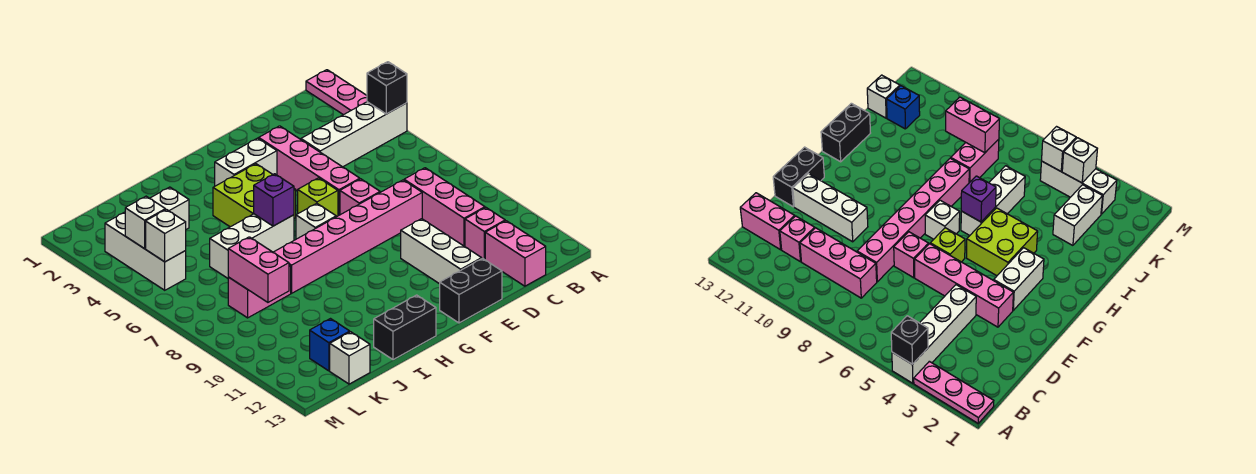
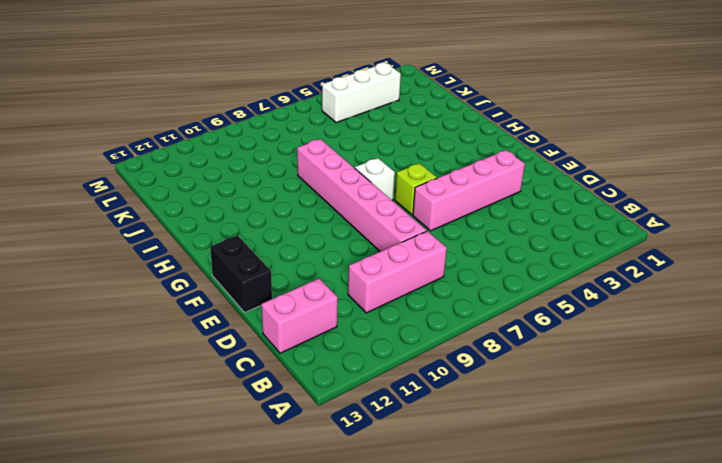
none -> pink plate A1:A3 level 1
none -> white brick A4:D4 level 1
none -> pink brick C11 level 1

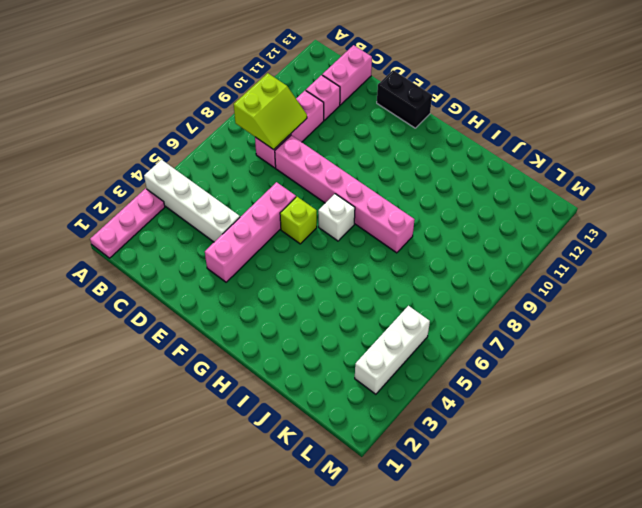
lime slope B8:C9 level 2 top B -> none
none -> pink brick E7 level 1
none -> white brick E10:E12 level 1
none -> white brick F3:G3 level 1

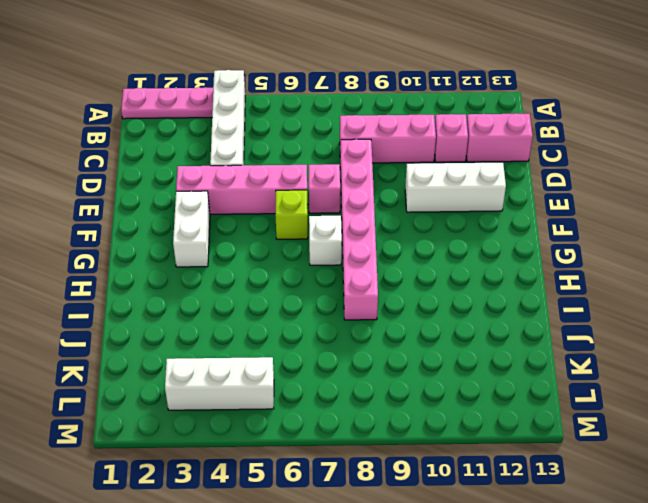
none -> black brick E13:F13 level 1
none -> lime brick G4:H5 level 1
none -> white brick H6:J6 level 1

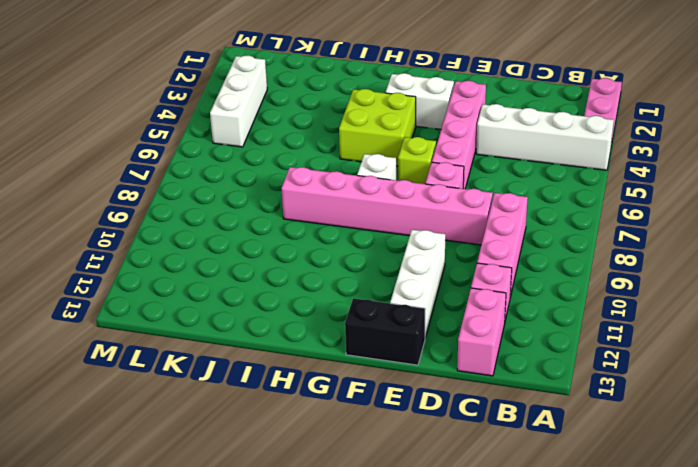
none -> white brick H6:J6 level 1
none -> black brick H13:I13 level 1
none -> white brick J3:K3 level 1

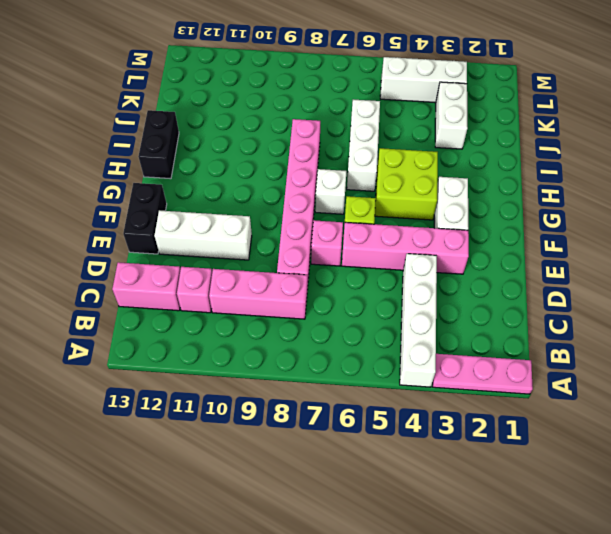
none -> pink brick J8:K8 level 1
none -> blue brick K12 level 1
none -> white brick K13 level 1

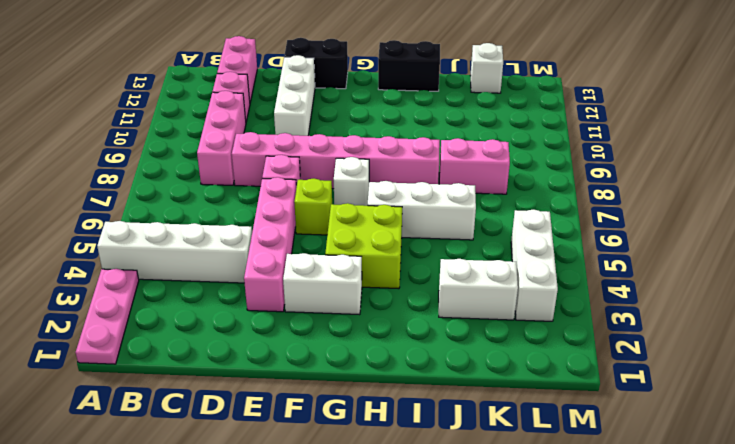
none -> blue brick K12 level 1
none -> black brick A4 level 2
none -> purple brick H6 level 2

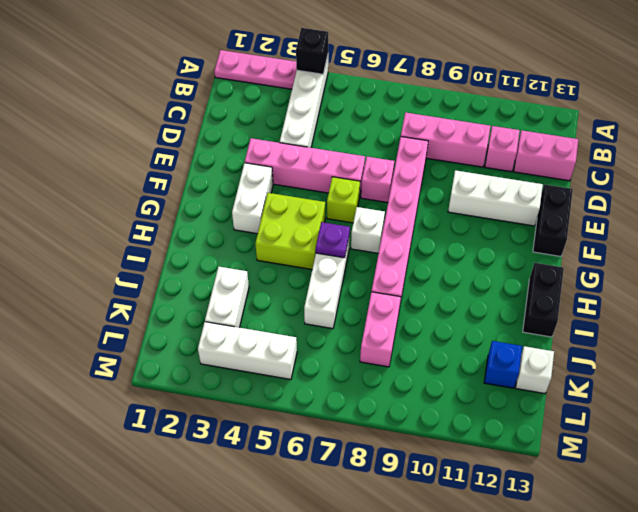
purple plate H6 level 2 -> purple brick H6 level 2
none -> pink brick K8:K9 level 2
none -> white brick L4 level 2
none -> white brick L5 level 2

